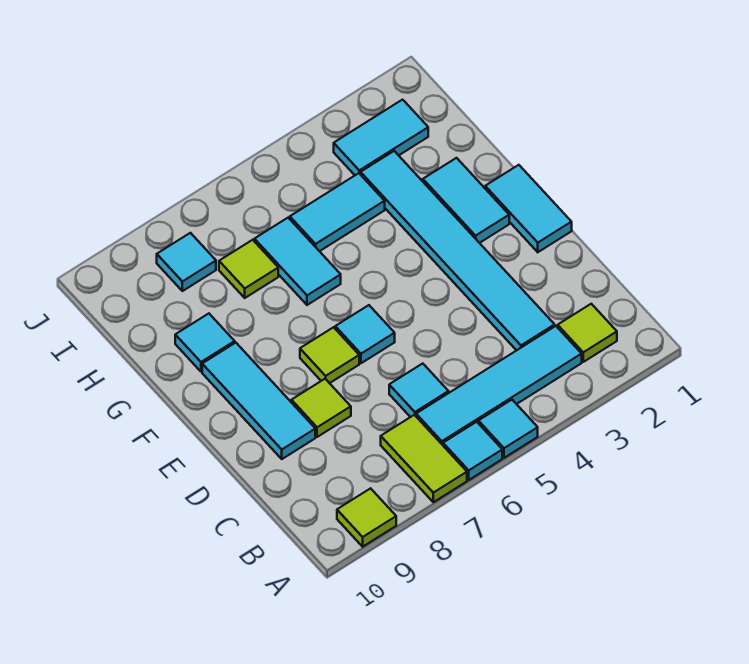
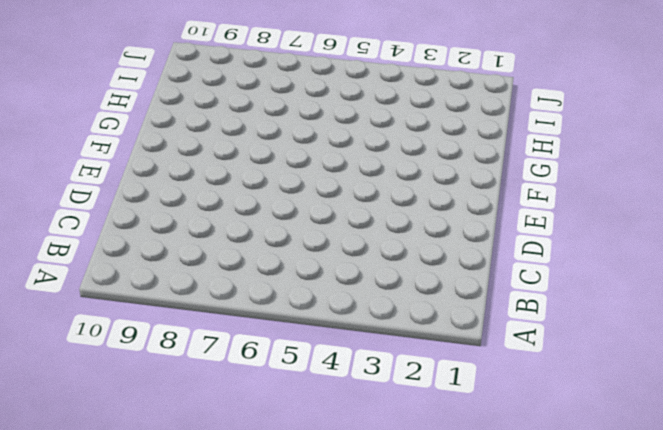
none -> cyan tile A5 level 1
none -> cyan tile A6 level 1
none -> lime tile A7:B7 level 1

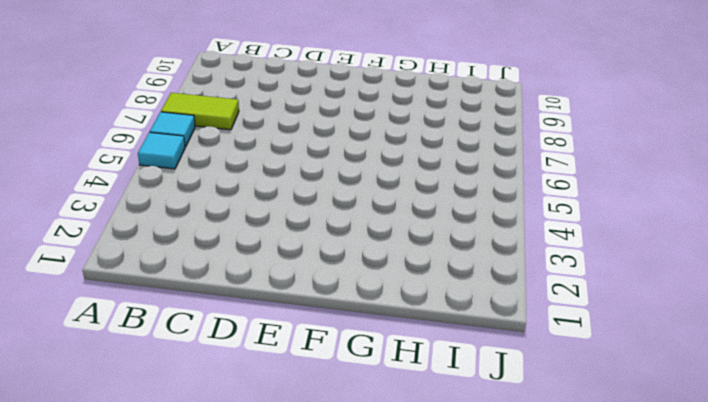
none -> lime tile A9 level 1
none -> lime tile B2 level 1
none -> cyan tile B3:B6 level 1

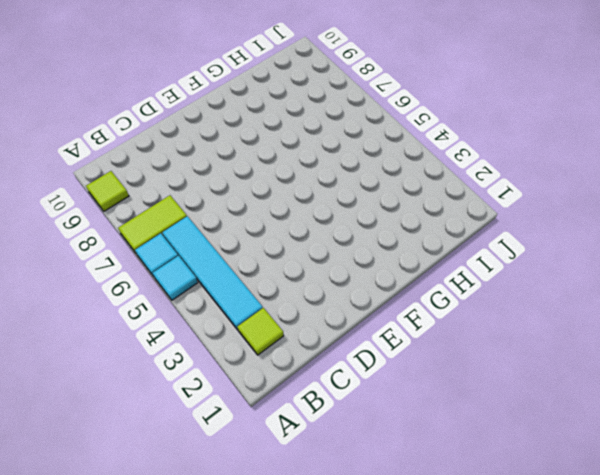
none -> cyan tile C3:H3 level 1
none -> cyan tile C6 level 1
none -> lime tile D8 level 1

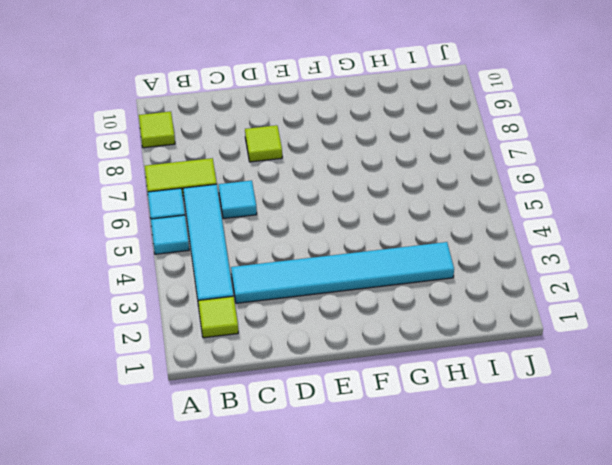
none -> cyan tile D9:F9 level 1
none -> cyan tile E1:F1 level 1
none -> cyan tile E6 level 1

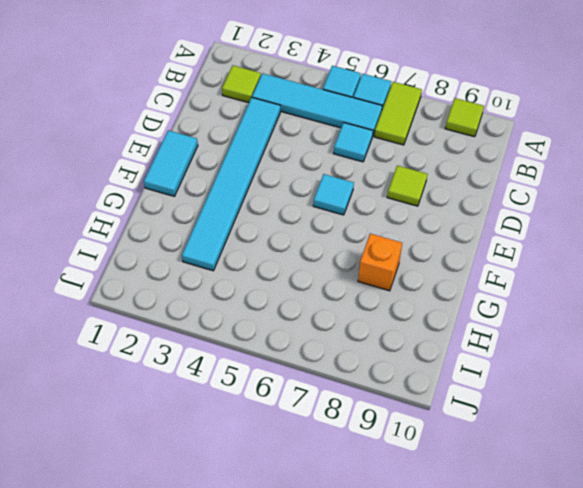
orange brick G8 level 1 -> none
none -> cyan tile D9:F9 level 1
none -> lime tile E7 level 1
none -> cyan tile F2:G2 level 1

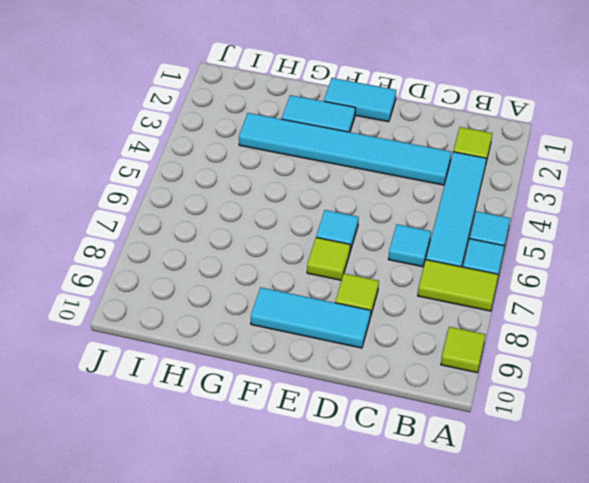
none -> cyan tile G6:H6 level 1
none -> cyan tile G9 level 1
none -> cyan tile H4:H5 level 1

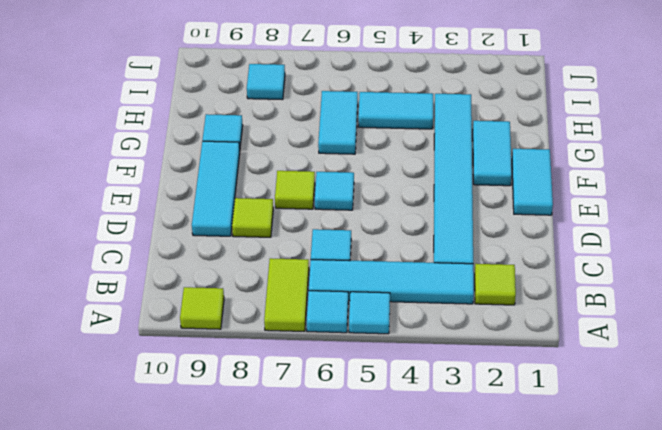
none -> lime tile H7 level 1
none -> cyan tile I2:I3 level 1

